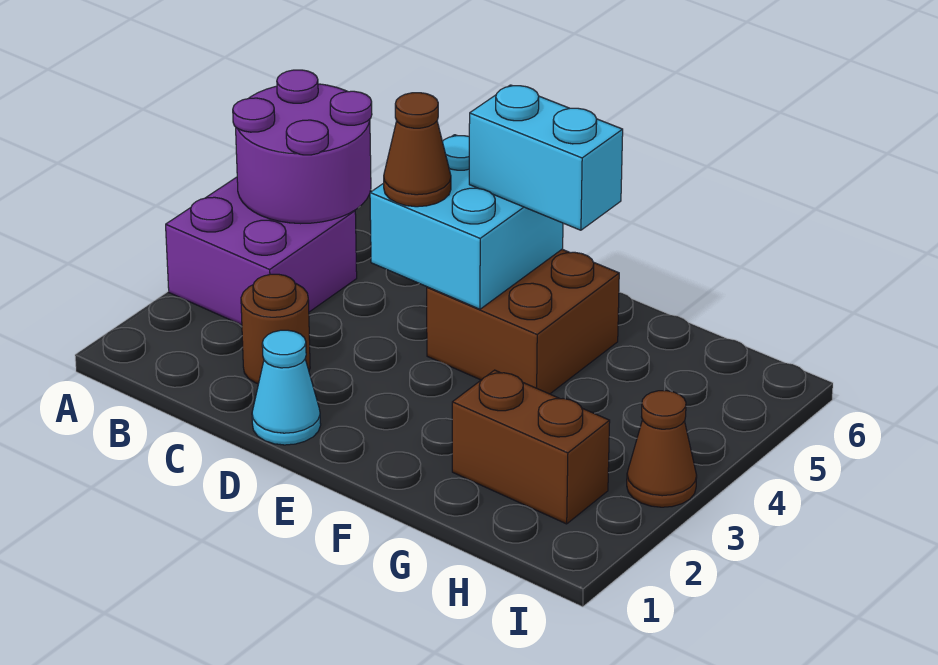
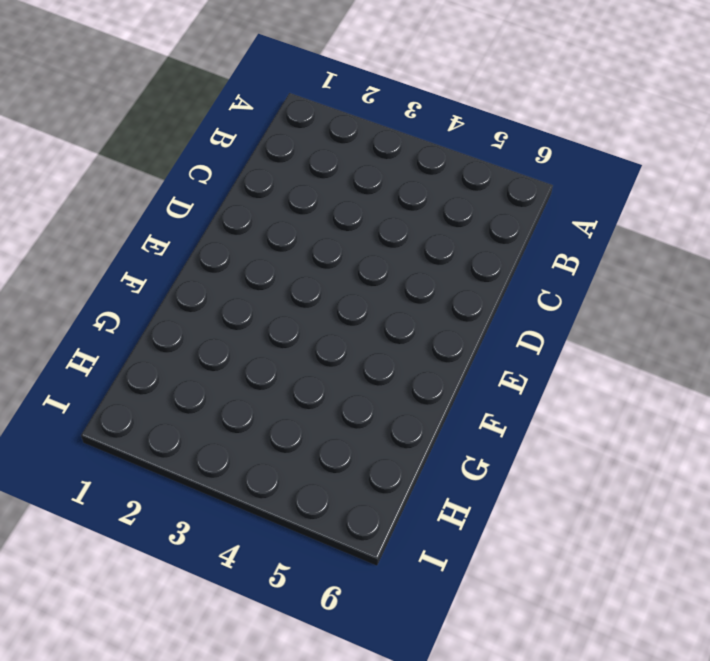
none -> purple brick A3:B4 level 1
none -> brown round brick C2 level 1

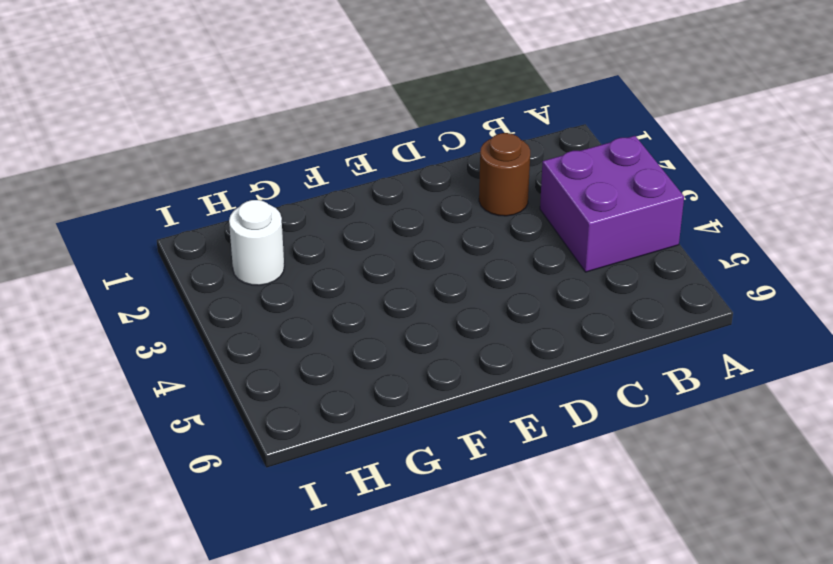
white round brick H2 level 1 -> brown brick G2:H2 level 1
none -> cyan cone D1 level 1
none -> brown brick E4:F5 level 1

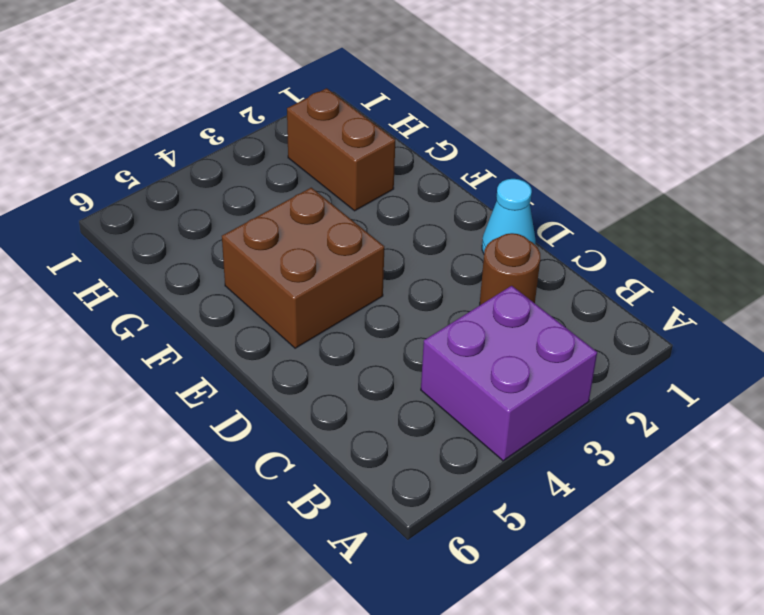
none -> brown cone I3 level 1
none -> purple round brick A4:B5 level 2

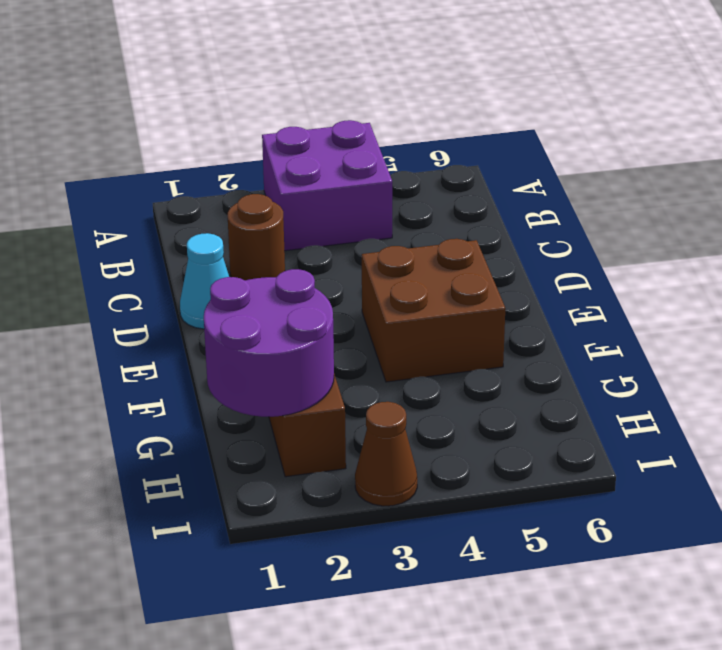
purple round brick G1:H2 level 2 -> purple round brick A4:B5 level 2
none -> cyan brick D4:E5 level 2
none -> brown cone D4 level 3

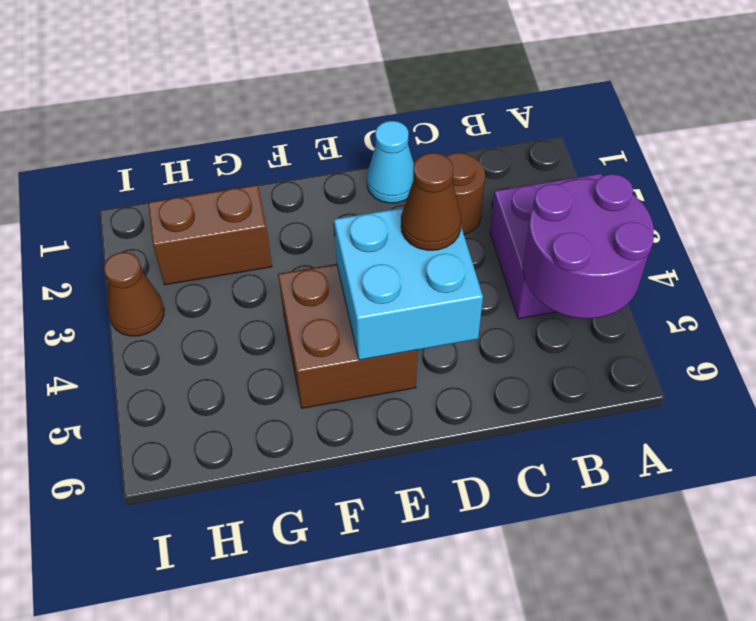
none -> cyan brick E5:F5 level 3

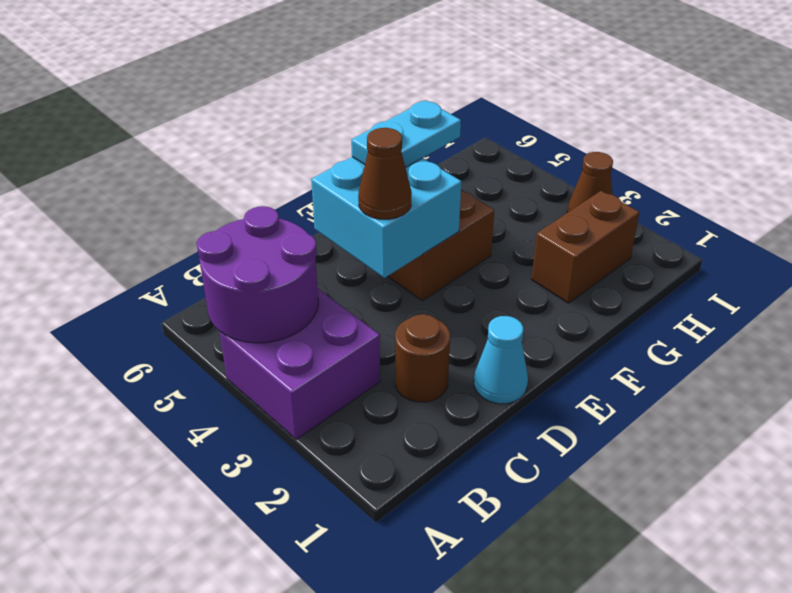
cyan plate E5:F5 level 3 -> cyan brick E5:F5 level 3

